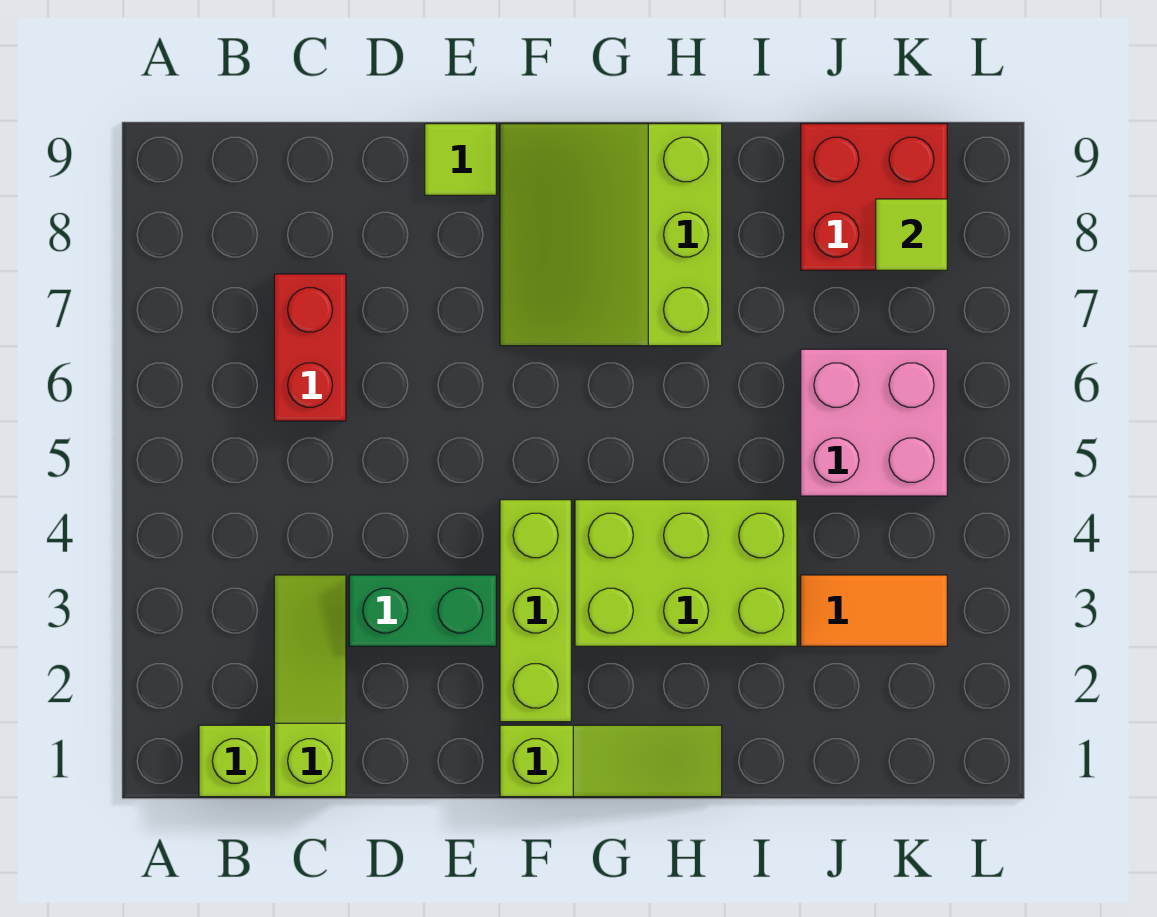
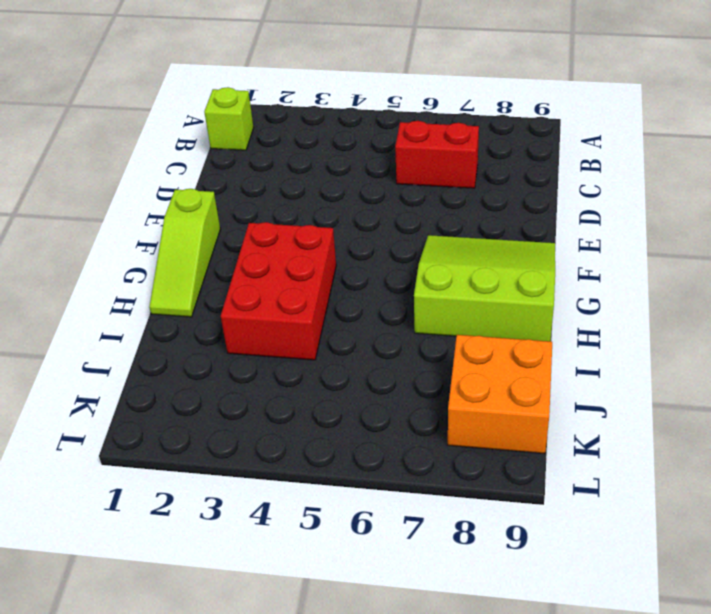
red brick G3:I4 level 1 -> lime brick G3:I4 level 1
orange brick J8:K9 level 1 -> red brick J8:K9 level 1
none -> lime slope C1:C3 level 1 top 1
none -> green brick D3:E3 level 1
none -> lime tile E9 level 1

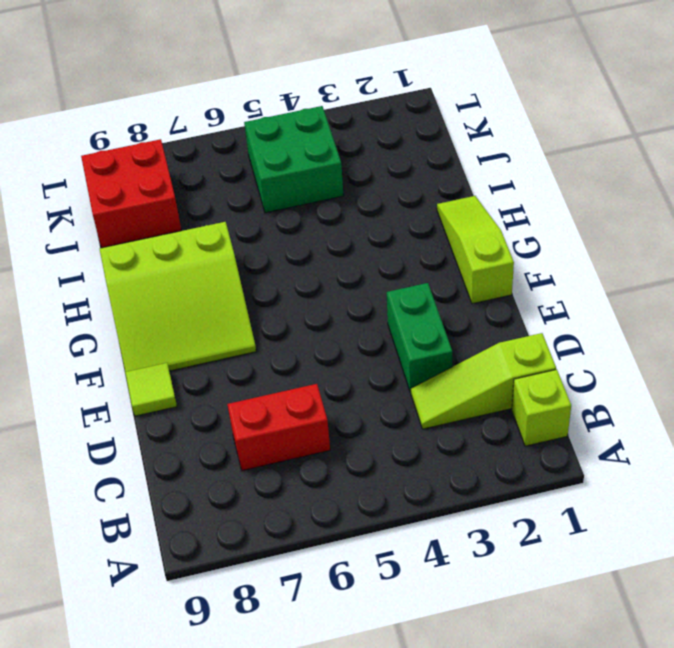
green brick J4:K5 level 1 -> pink brick J5:K6 level 1
none -> lime brick F2:F4 level 1
none -> lime brick G3:I4 level 1
none -> orange tile J3:K3 level 1

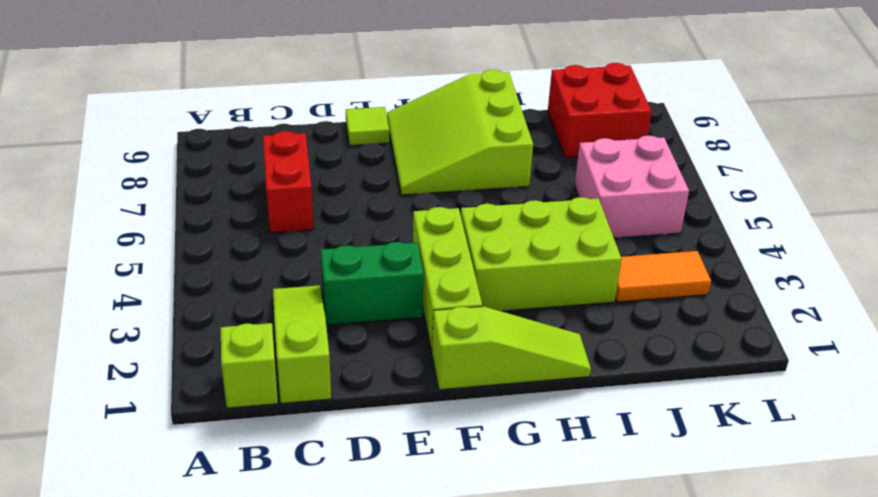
none -> lime tile K8 level 2

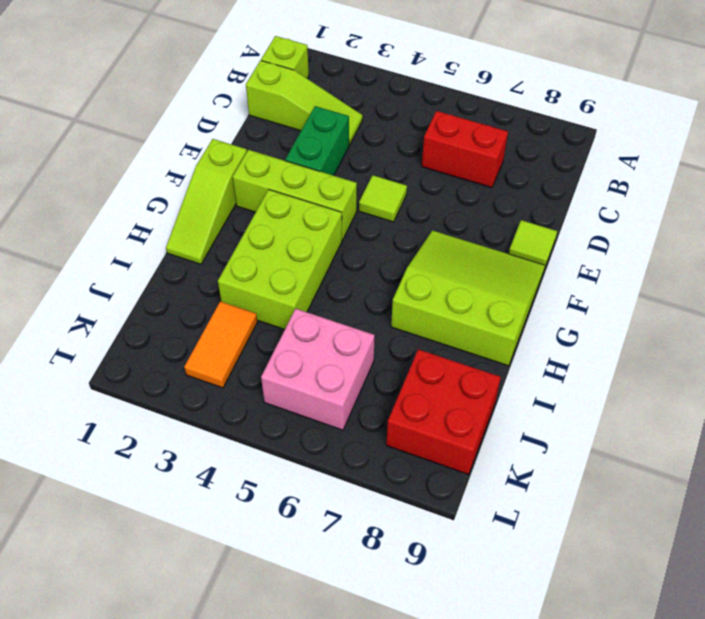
lime tile E5 level 1 -> lime tile K8 level 2

